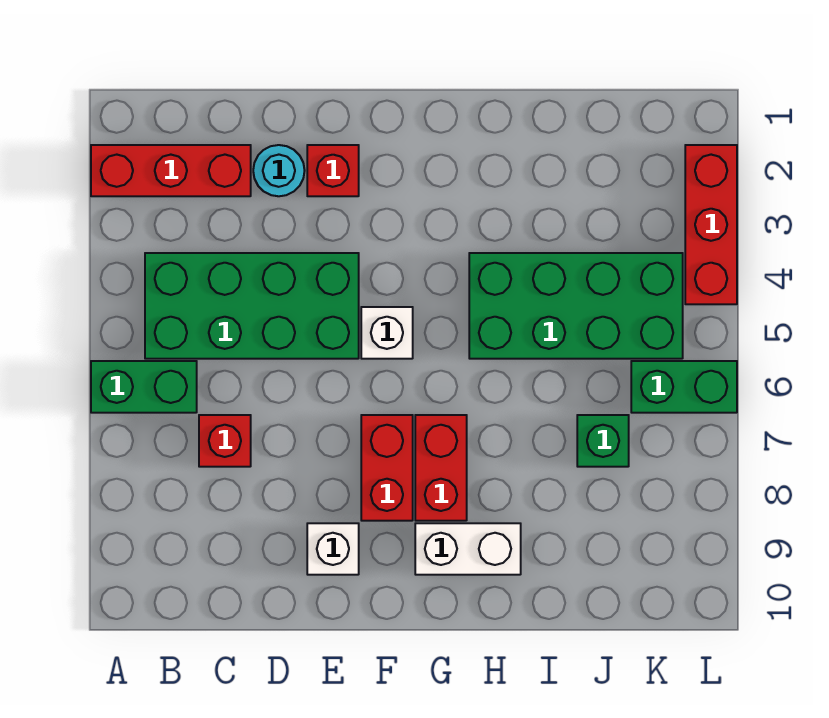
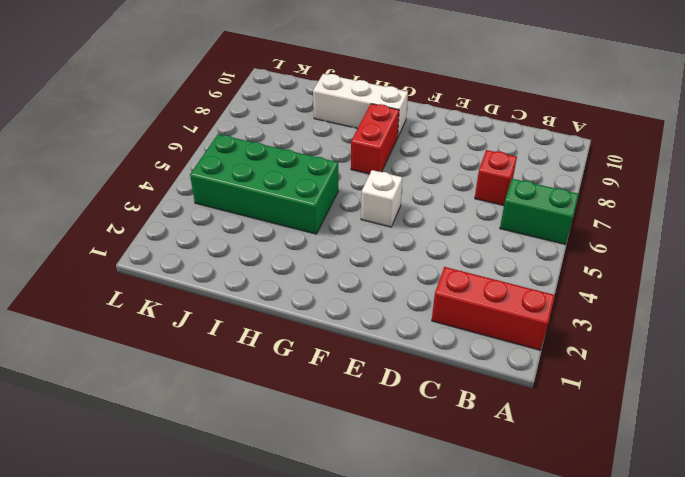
white brick G9:I9 level 1 -> white brick G9:H9 level 1
none -> green brick B4:E5 level 1
none -> cyan round brick D2 level 1
none -> red brick E2 level 1

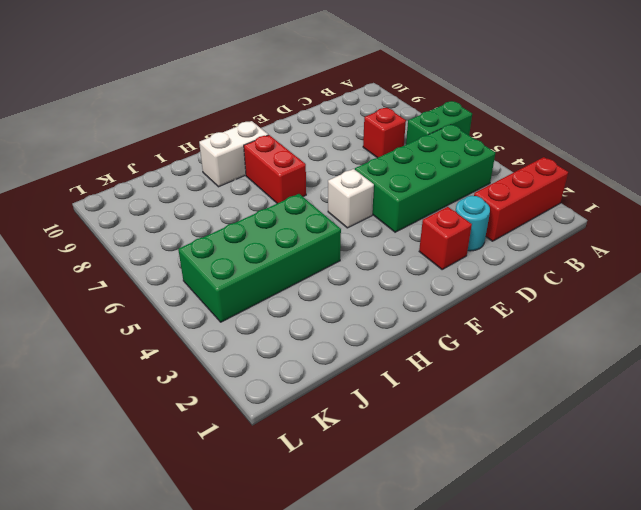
none -> white brick E9 level 1
none -> red brick F7:F8 level 1
none -> green brick J7 level 1

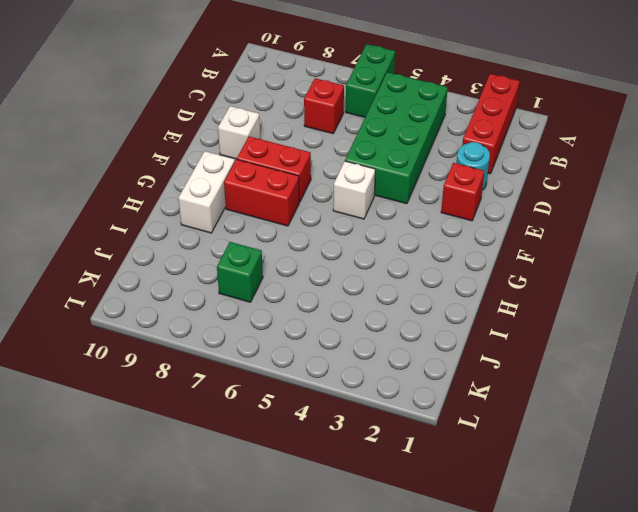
none -> green brick H4:K5 level 1
none -> green brick K6:L6 level 1
none -> red brick L2:L4 level 1

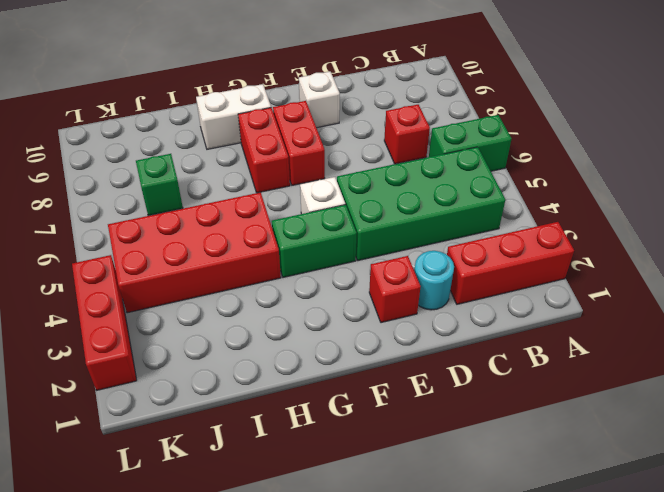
green brick F4:G4 level 1 -> green brick K6:L6 level 1
red brick H4:K5 level 1 -> green brick H4:K5 level 1

